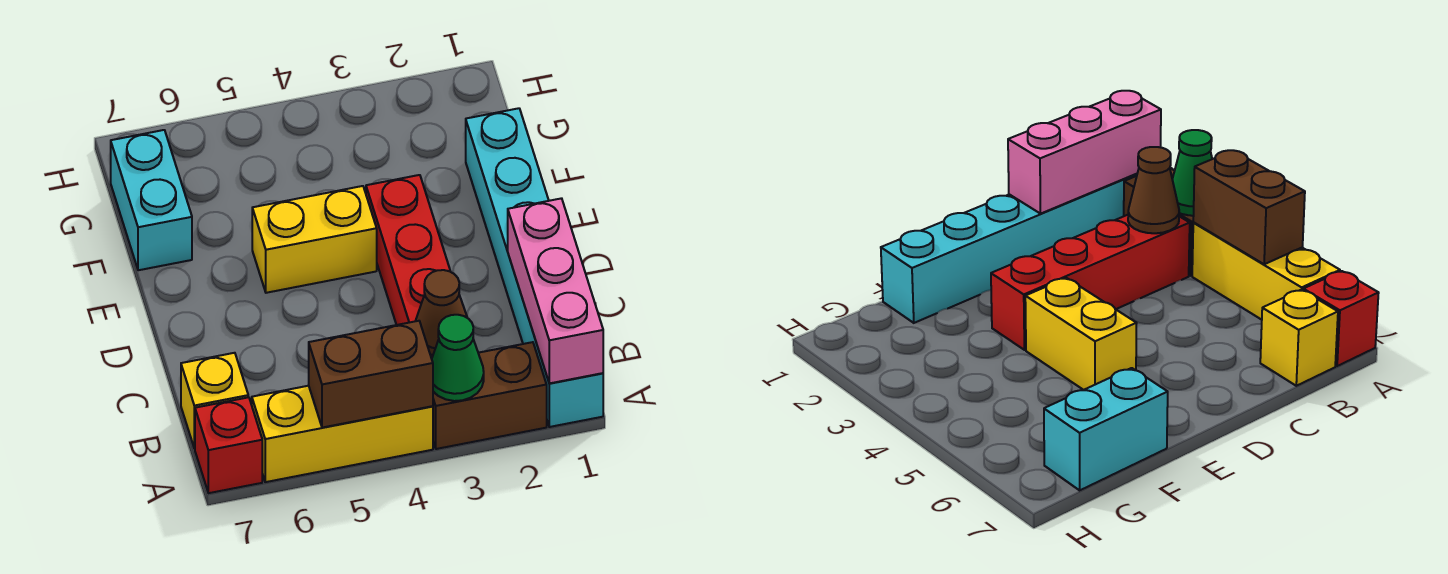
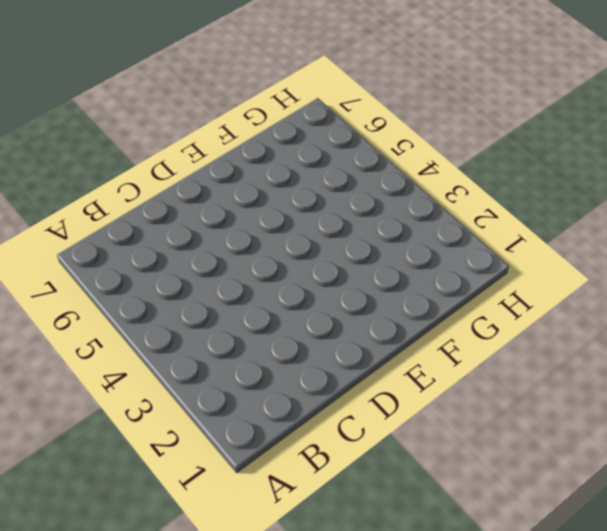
none -> cyan brick A1:F1 level 1
none -> brown brick A2:A3 level 1
none -> yellow brick A4:A6 level 1

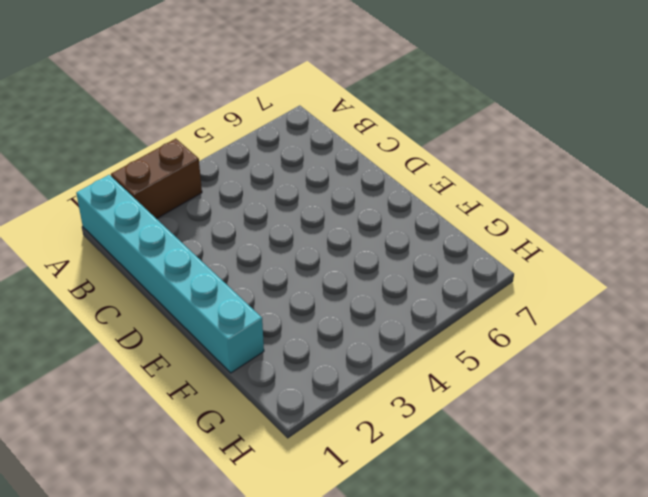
none -> yellow brick A4:A6 level 1
none -> red brick A7 level 1
none -> red brick B3:E3 level 1

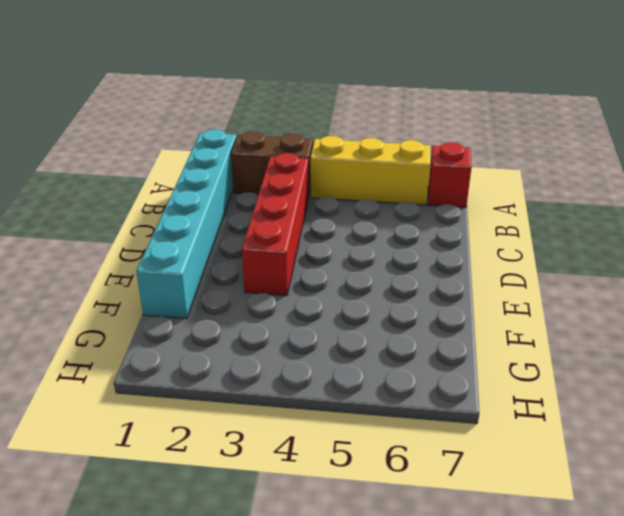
none -> yellow brick B7 level 1
none -> yellow brick E4:E5 level 1
none -> cyan brick F7:G7 level 1

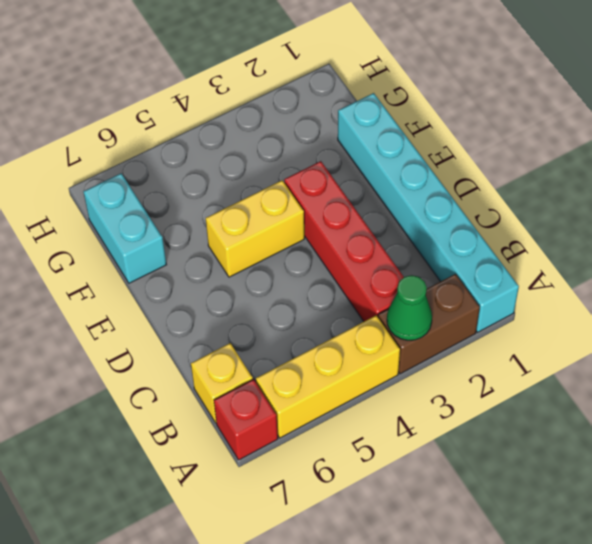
none -> pink brick A1:C1 level 2
none -> brown brick A4:A5 level 2
none -> brown cone B3 level 2

